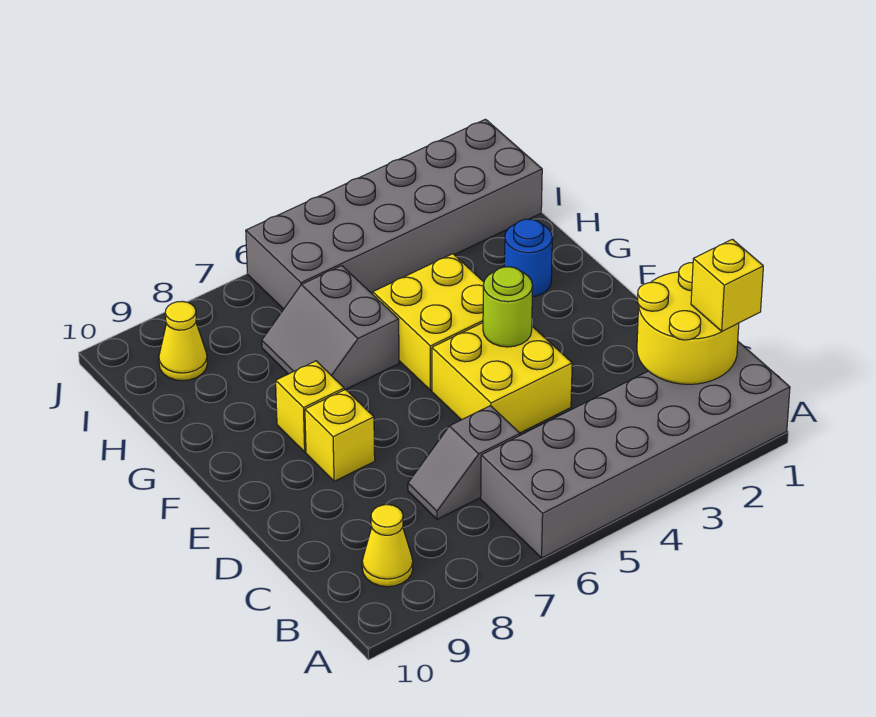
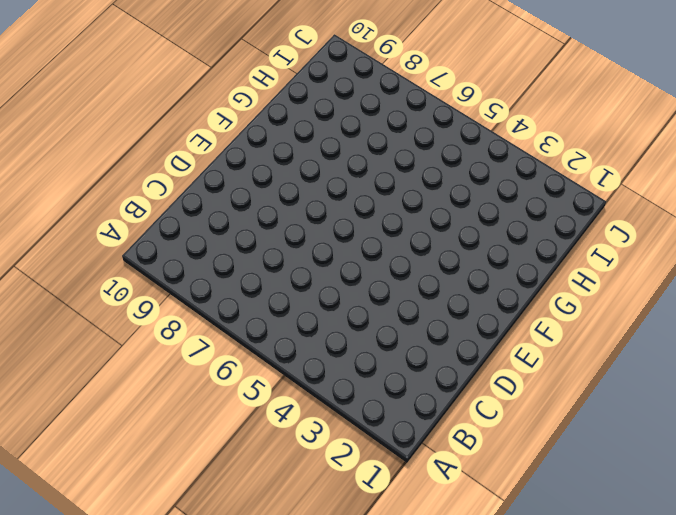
none -> grey brick A1:B6 level 1
none -> yellow cone B9 level 1
none -> grey slope C6:C7 level 1 top 6

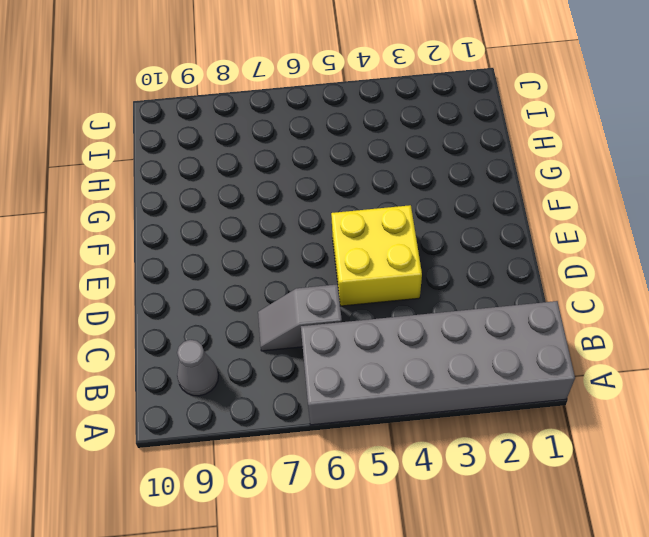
grey cone B9 level 1 -> yellow cone B9 level 1
none -> yellow brick E8 level 1
none -> yellow brick F4:G5 level 1
none -> yellow brick F8 level 1

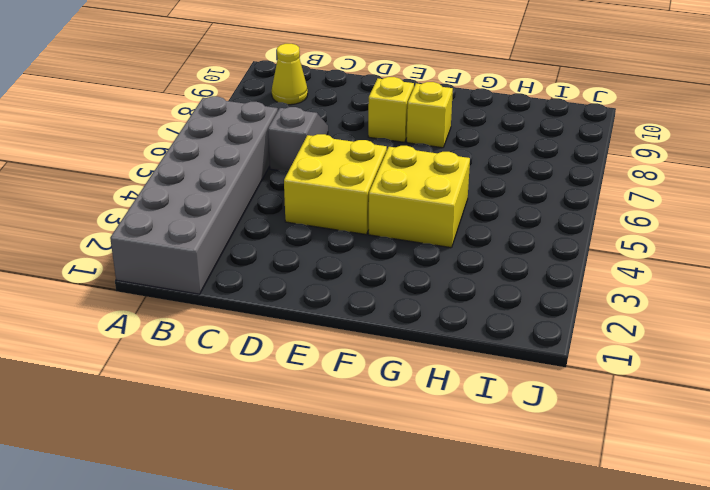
none -> blue round brick G2 level 1
none -> grey slope G6:H7 level 1 top 6
none -> grey brick I1:J6 level 1

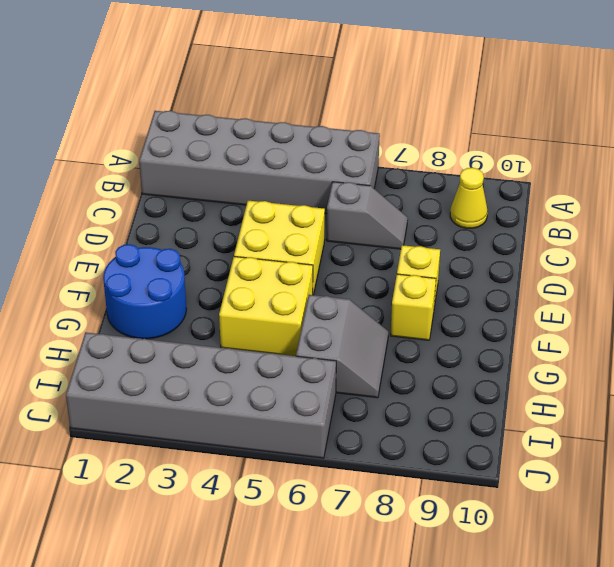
blue round brick F1:G2 level 1 -> blue round brick G2 level 1
none -> yellow cone I9 level 1
none -> yellow round brick B1:C2 level 2
none -> lime round brick E4 level 2

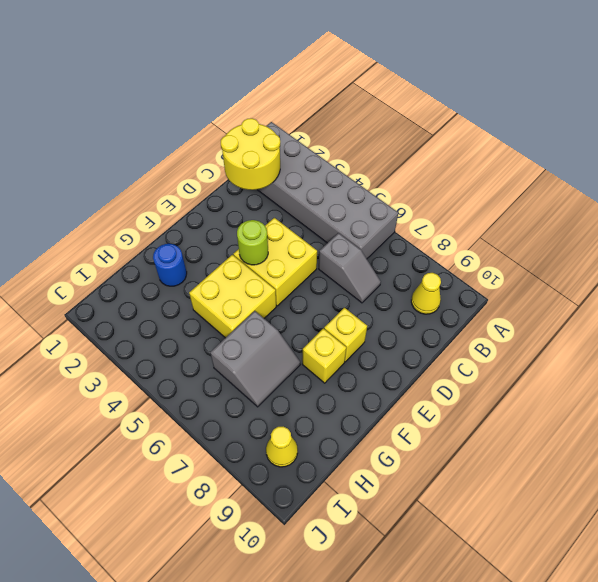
none -> grey brick I1:J6 level 1
none -> yellow brick B1 level 3

